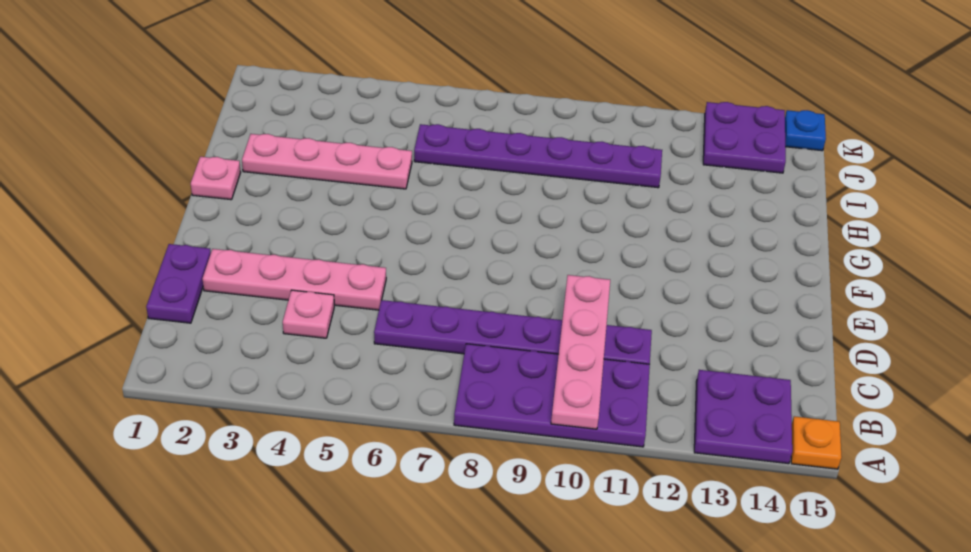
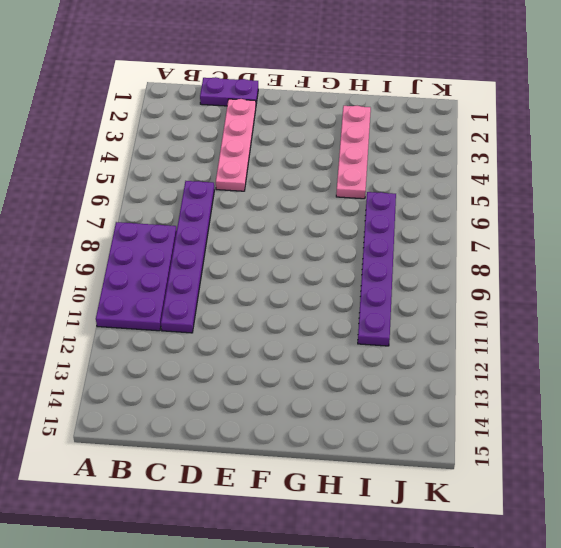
none -> purple plate A13:B14 level 1
none -> orange plate A15 level 1
none -> pink plate C4 level 1

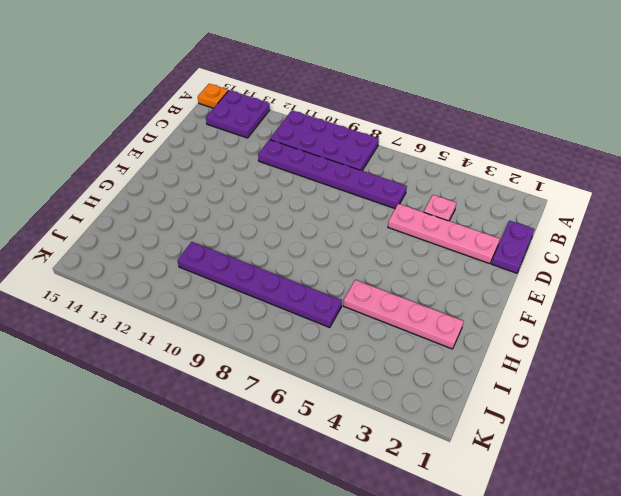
none -> pink plate G1 level 1
none -> purple plate J13:K14 level 1
none -> blue plate K15 level 1

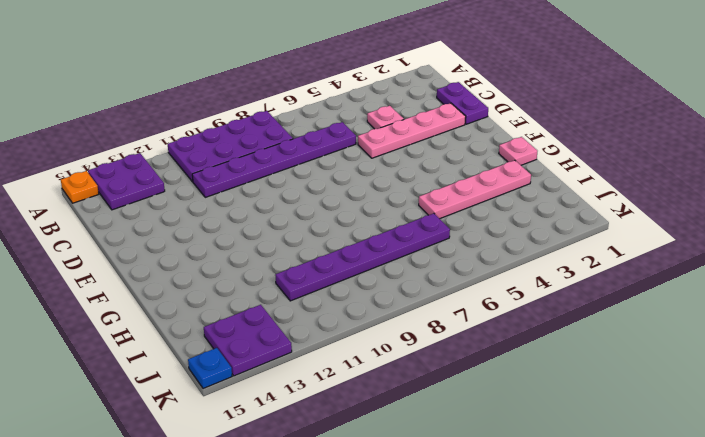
none -> pink plate A10:D10 level 2

